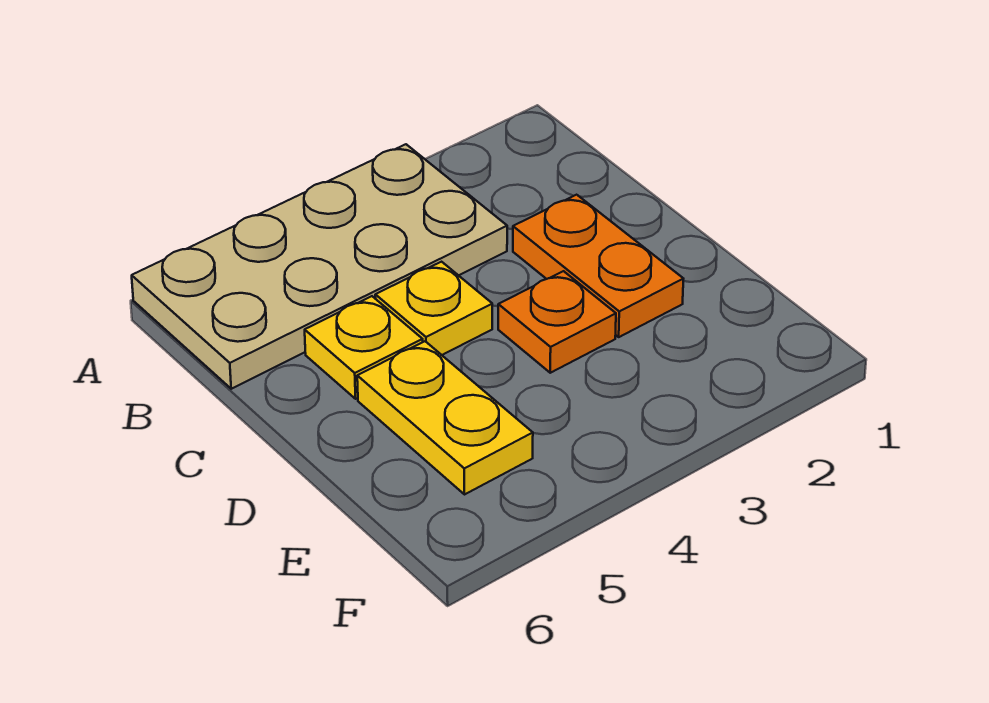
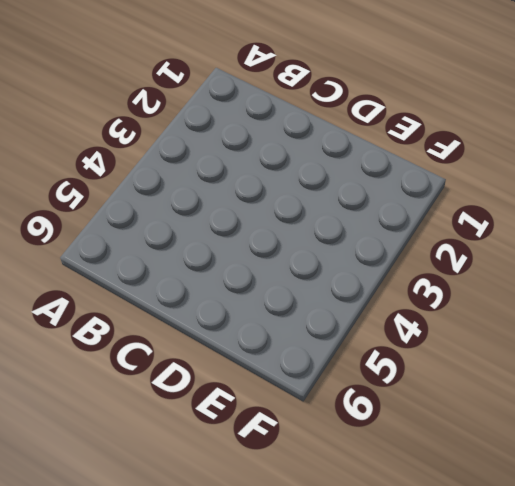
none -> tan plate A3:B6 level 1
none -> orange plate C2:D2 level 1

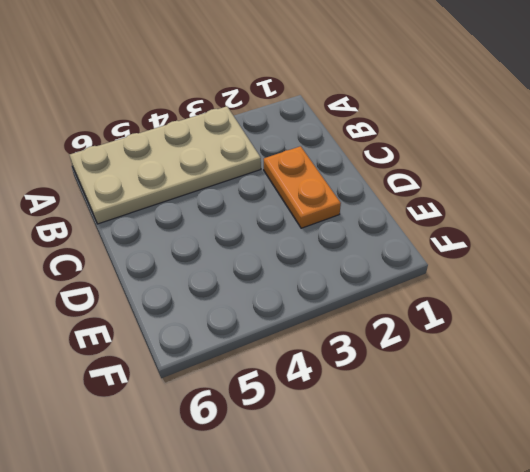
none -> yellow plate C4 level 1
none -> yellow plate C5 level 1

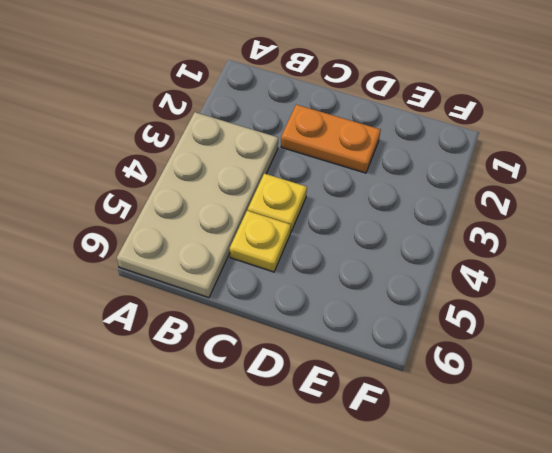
none -> orange plate D3 level 1
none -> yellow plate D5:E5 level 1

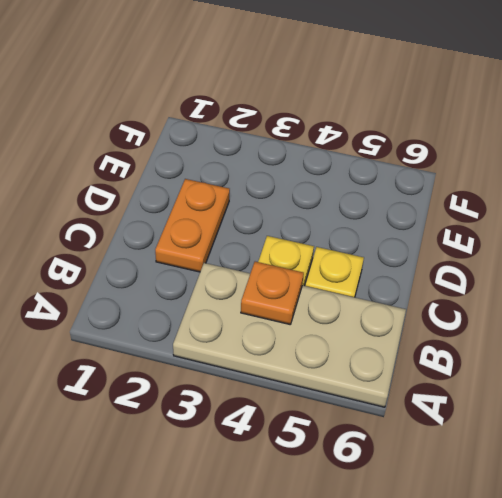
orange plate B4 level 2 -> orange plate D3 level 1
none -> yellow plate D5:E5 level 1

